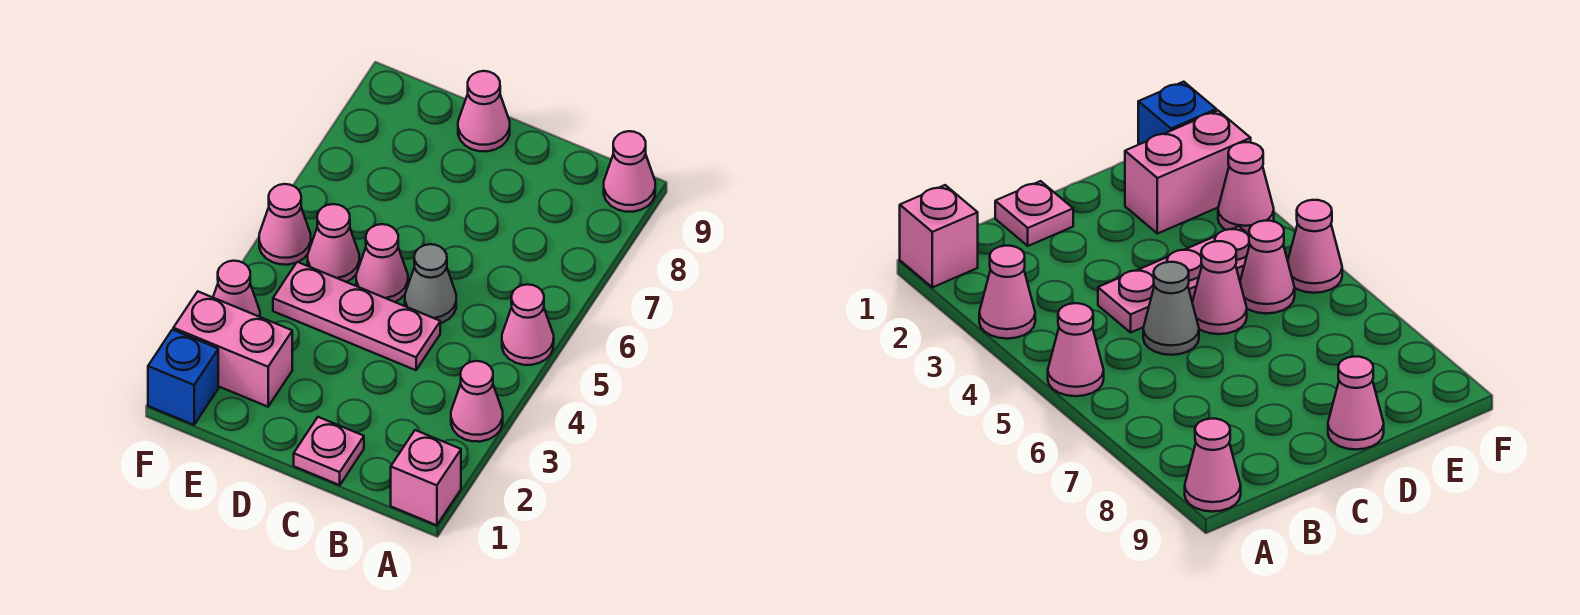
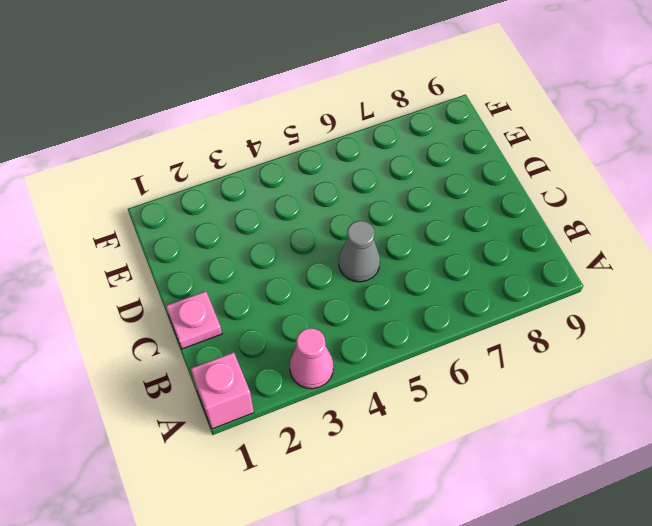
none -> pink cone A5 level 1
none -> pink cone A9 level 1
none -> pink plate C4:E4 level 1

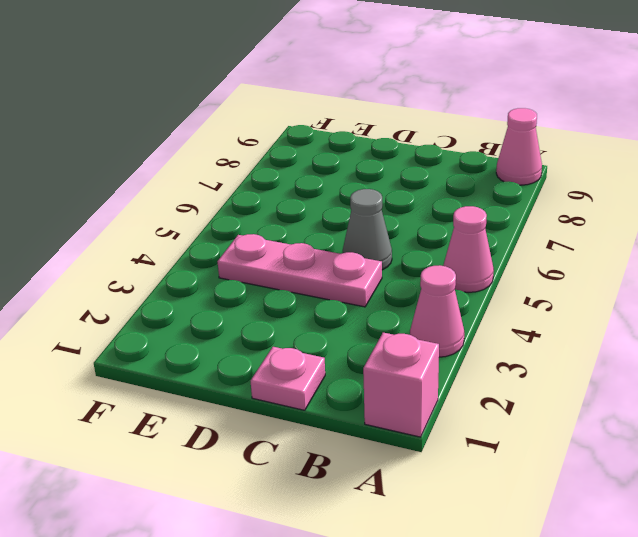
none -> pink cone D5 level 1
none -> pink cone D9 level 1
none -> pink brick E2:F2 level 1

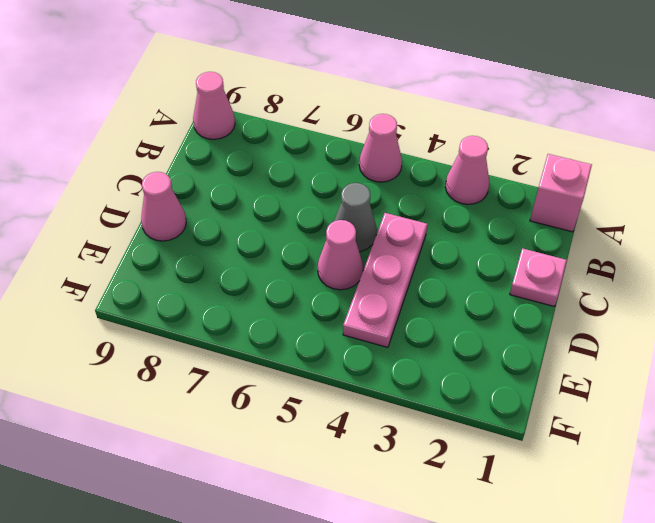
none -> pink brick E2:F2 level 1
none -> pink cone E5 level 1
none -> blue brick F1 level 1

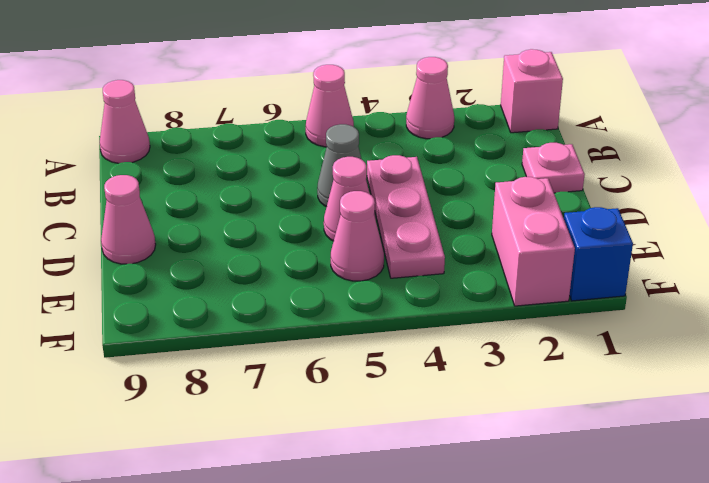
none -> pink cone F3 level 1
none -> pink cone F5 level 1

